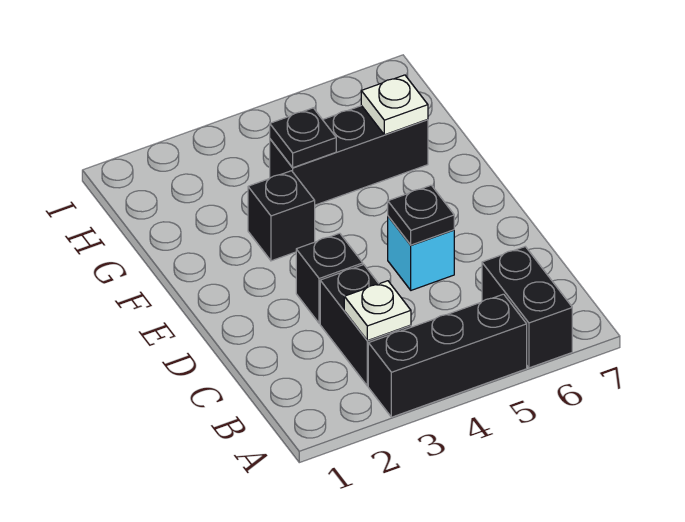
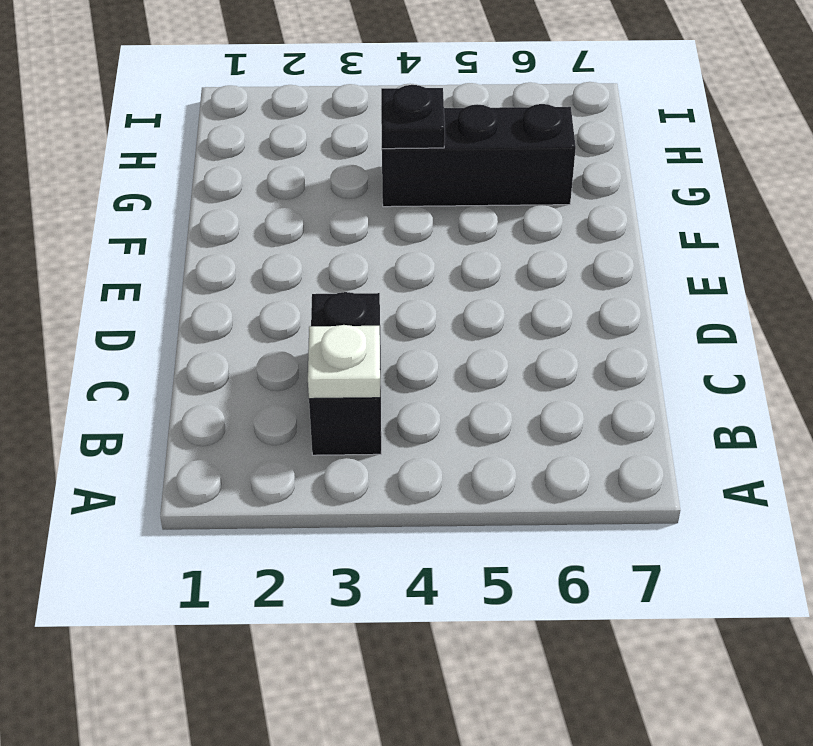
none -> black brick A3:A5 level 1
none -> black brick A6:B6 level 1

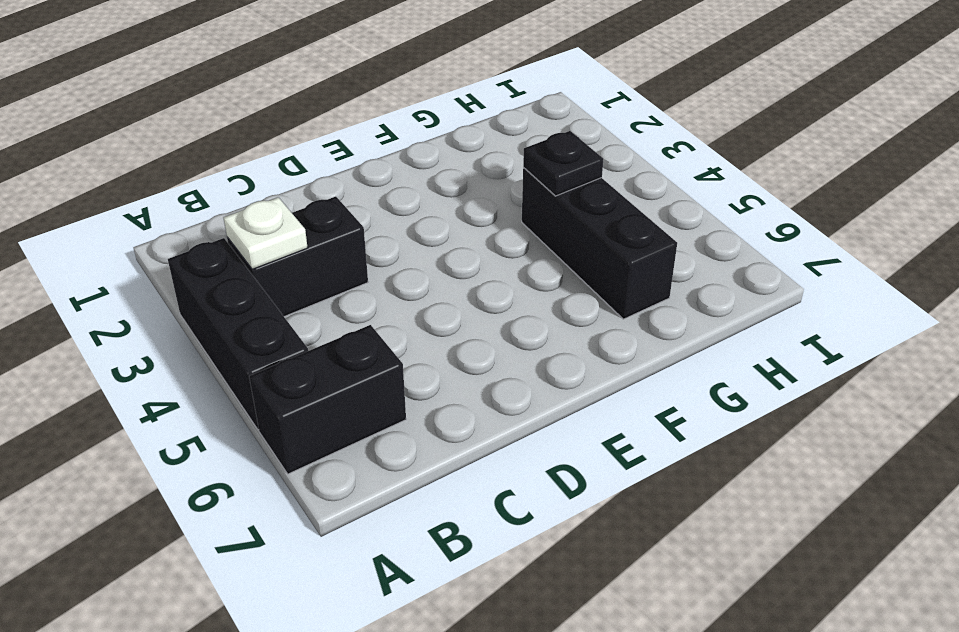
none -> black brick D3 level 1
none -> cyan brick D5 level 1

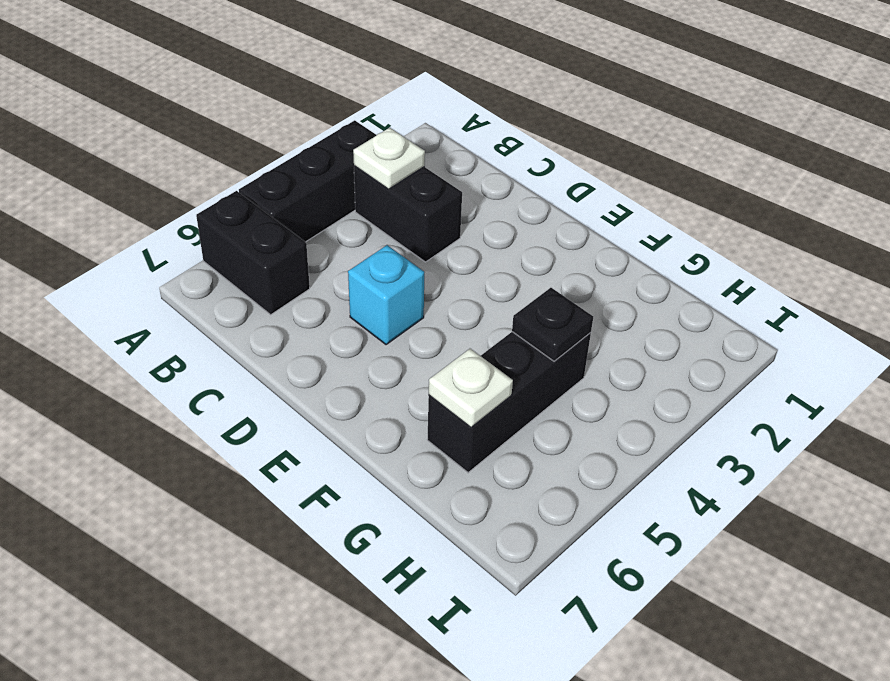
none -> black brick D3 level 1
none -> black brick F3 level 1

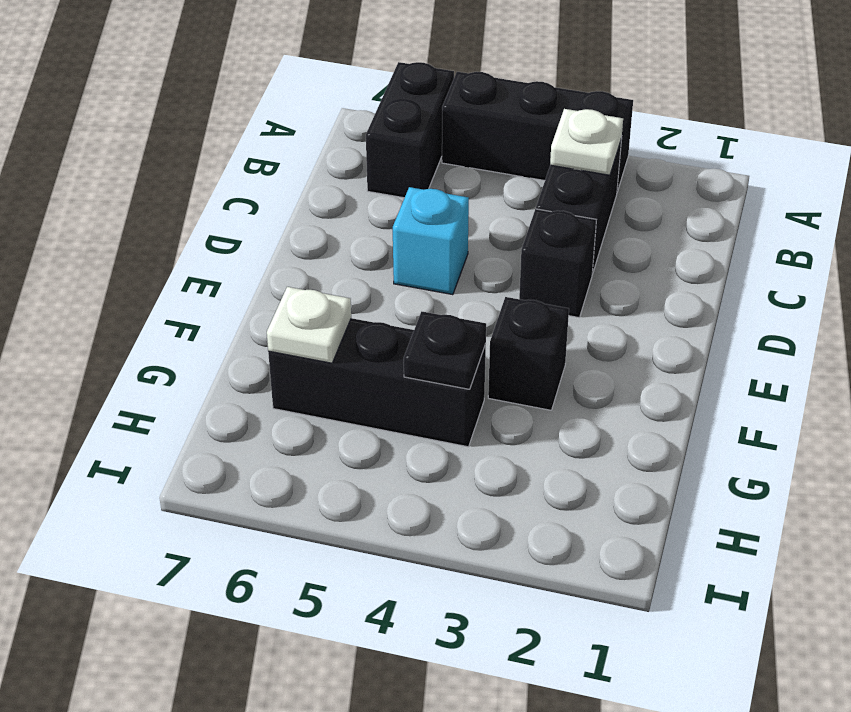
none -> black plate D5 level 2

